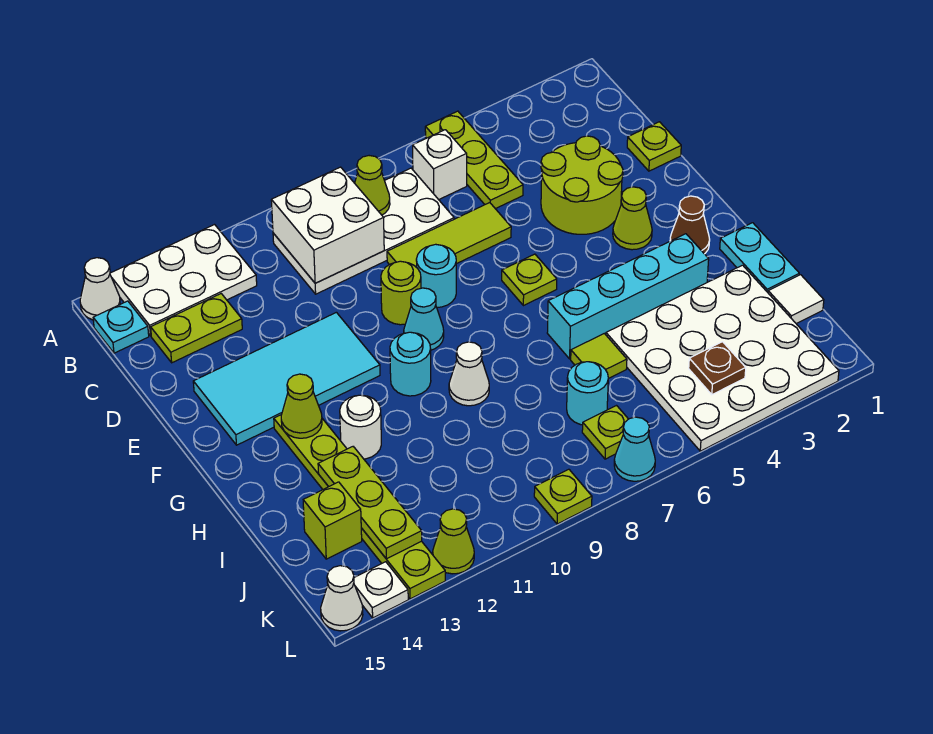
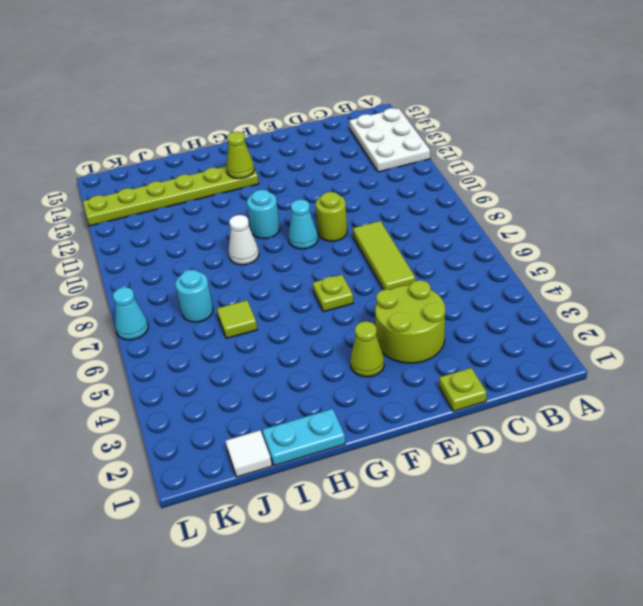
none -> lime plate A5:C5 level 1
none -> white cone A15 level 1
none -> white brick B6 level 1
none -> white plate B7:C10 level 1

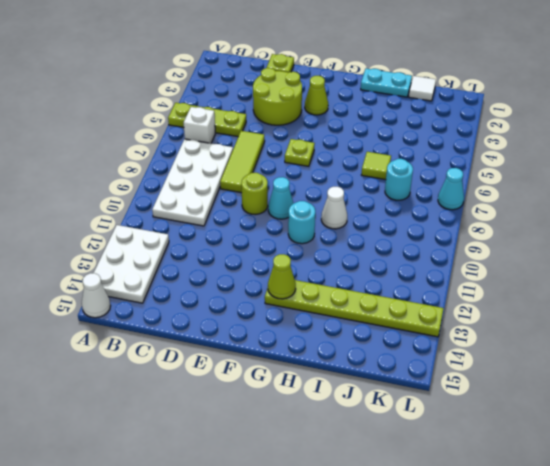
none -> cyan plate B15 level 1
none -> lime plate C13:C14 level 1
none -> cyan round brick E8 level 1
none -> cyan tile E11:F14 level 1

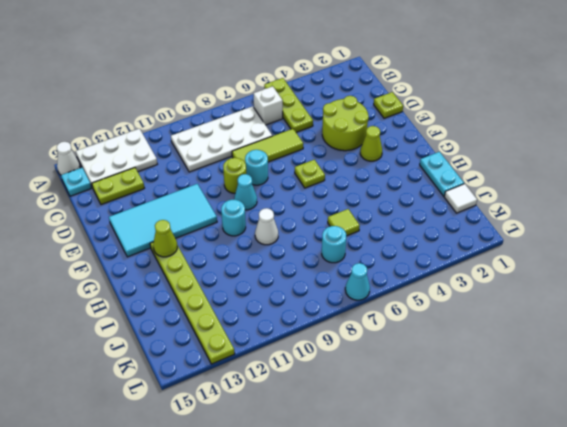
none -> brown cone G2 level 1
none -> cyan brick H3:H6 level 1
none -> white round brick H12 level 1
none -> white plate I2:L5 level 1

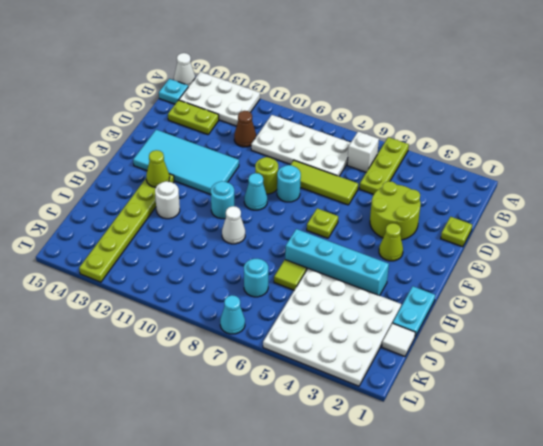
brown cone C11 level 1 -> brown cone G2 level 1
none -> lime brick J14 level 1
none -> lime plate K7 level 1
none -> lime plate L9 level 1
none -> lime cone L12 level 1

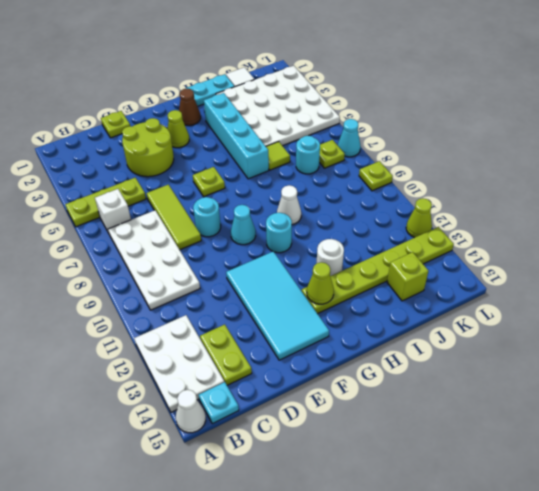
none -> lime round brick E9 level 1
none -> white plate L14 level 1
none -> white cone L15 level 1
none -> lime cone B8 level 2

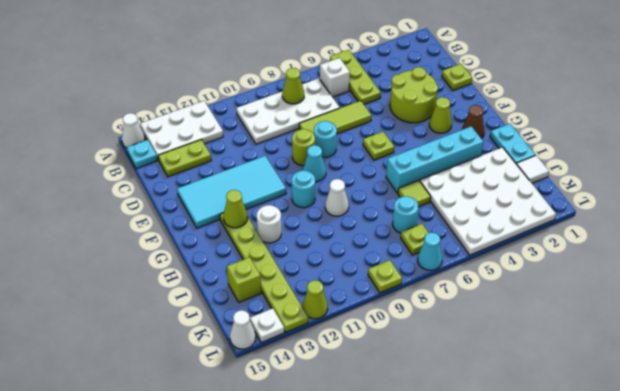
none -> white brick B9:C10 level 2
none -> lime plate I13:K13 level 2
none -> brown plate K4 level 2

